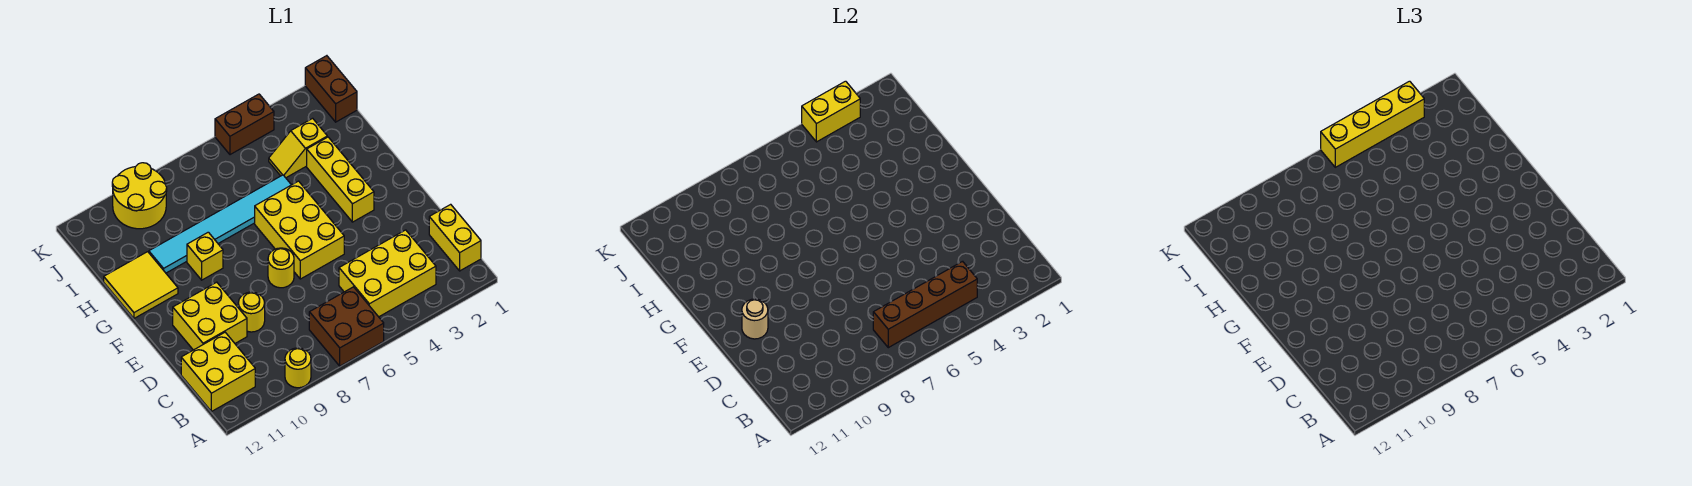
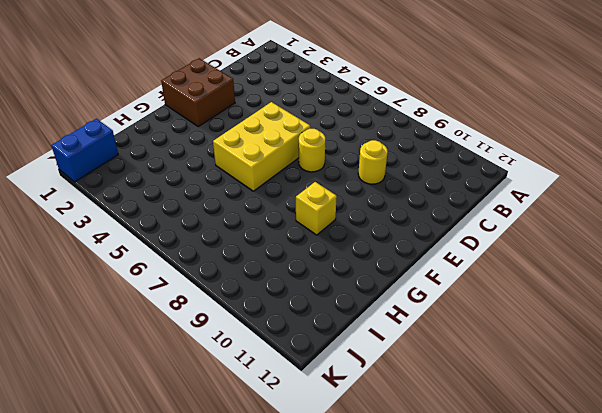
brown brick E1:F2 level 1 -> brown brick A6:B7 level 1
blue brick J1:K1 level 1 -> brown brick J1:K1 level 1
none -> yellow round brick A9 level 1
none -> yellow brick B1:C1 level 1
none -> yellow brick B3:C5 level 1

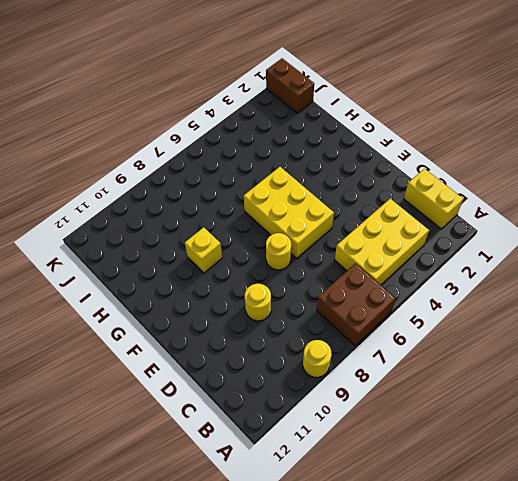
none -> yellow brick B11:C12 level 1
none -> yellow brick D10:E11 level 1
none -> yellow brick F3:H3 level 1

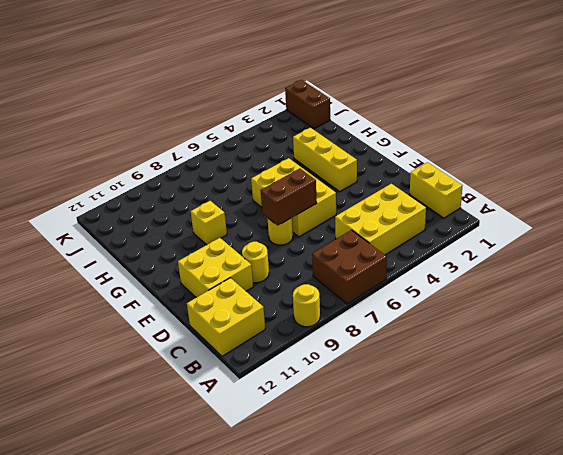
brown brick E6:E7 level 2 -> brown brick K4:K5 level 1
none -> yellow tile G11:H12 level 1
none -> cyan tile H5:H10 level 1
none -> yellow slope I3:I4 level 1 top 3

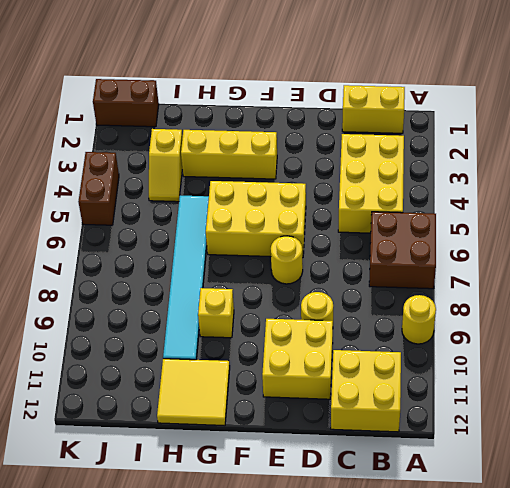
none -> yellow round brick J9:K10 level 1
none -> brown brick B4:B7 level 2
none -> tan round brick E11 level 2

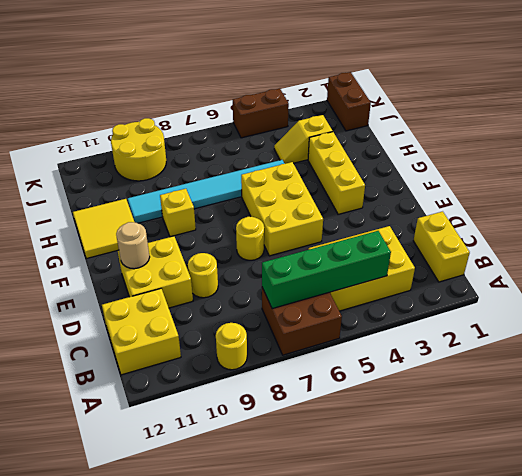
green brick B4:B7 level 2 -> brown brick B4:B7 level 2
none -> yellow brick K3:K4 level 2
none -> yellow brick K3:K6 level 3

